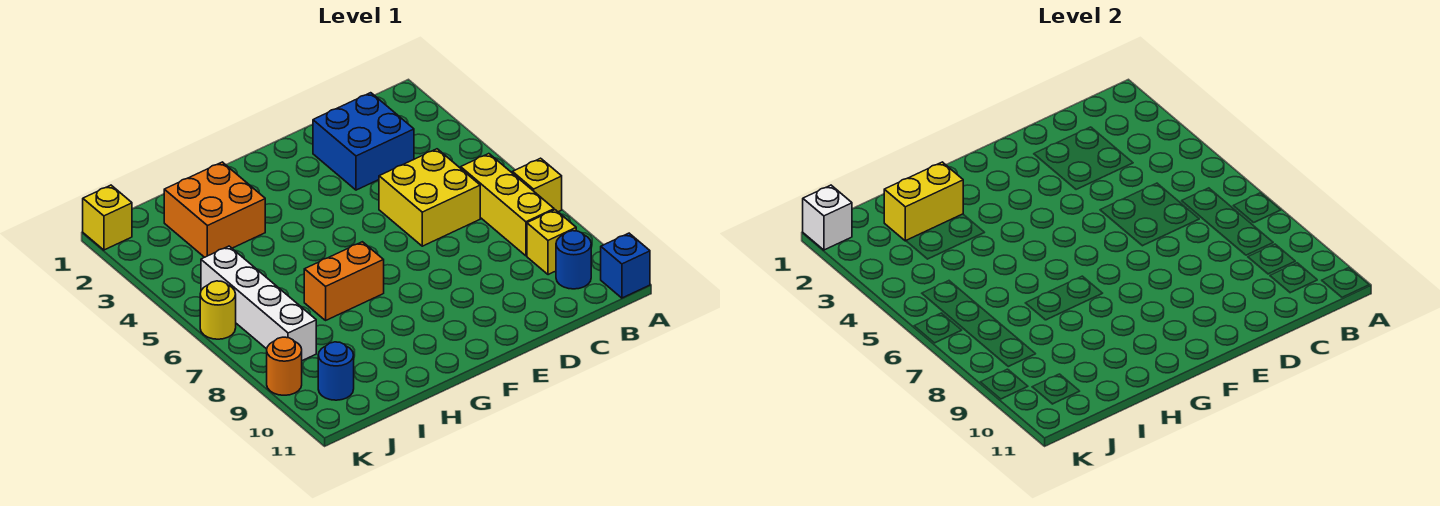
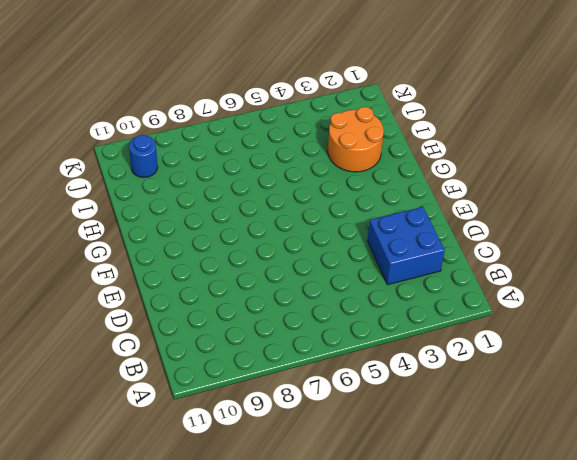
orange round brick H2:I3 level 1 -> orange brick H2:I3 level 1
none -> yellow brick A7 level 1
none -> blue brick A11 level 1
none -> yellow brick B6:B8 level 1

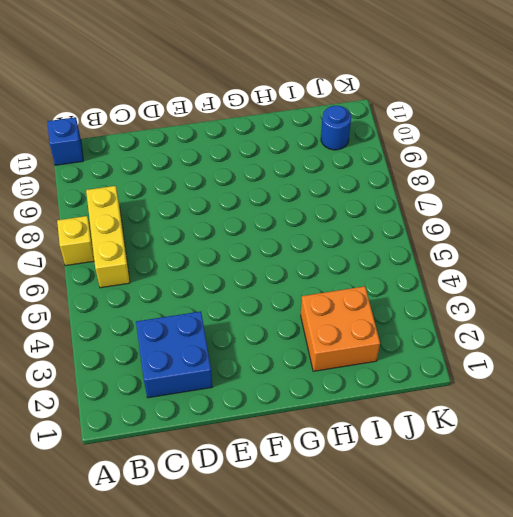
none -> yellow brick B9 level 1
none -> blue round brick B10 level 1
none -> yellow brick C5:D6 level 1

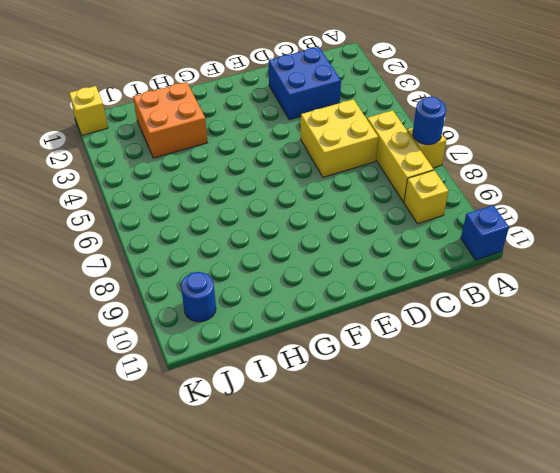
blue round brick A7 level 2 -> blue round brick B10 level 1
none -> orange brick G7:H7 level 1
none -> white brick J5:J8 level 1
none -> yellow round brick K6 level 1

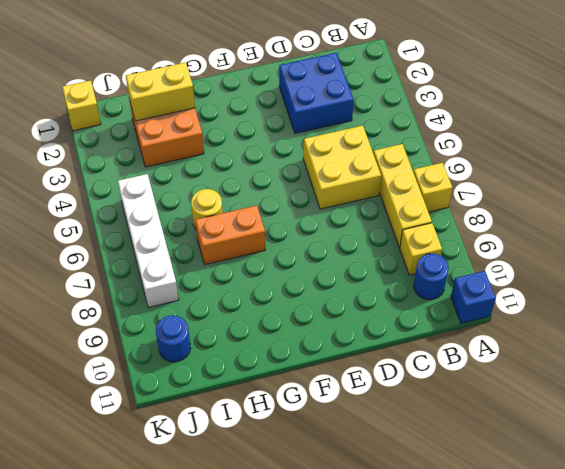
yellow round brick H6 level 1 -> yellow round brick K6 level 1
none -> orange round brick K9 level 1
none -> white brick K1 level 2

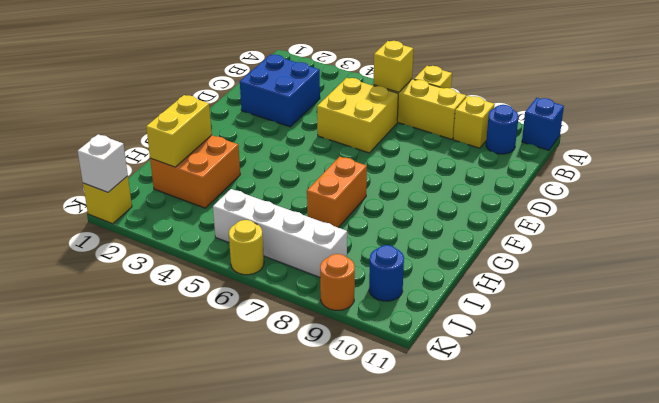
yellow brick B6 level 2 -> none

